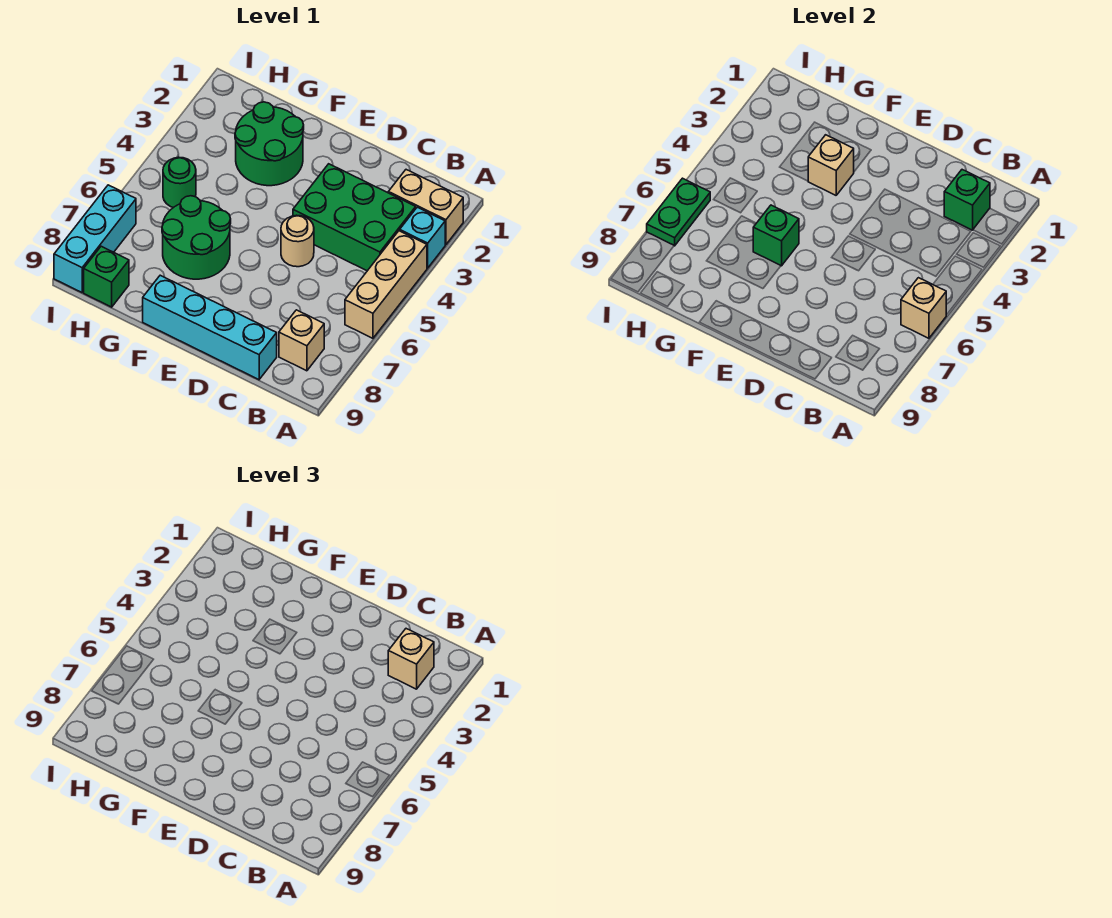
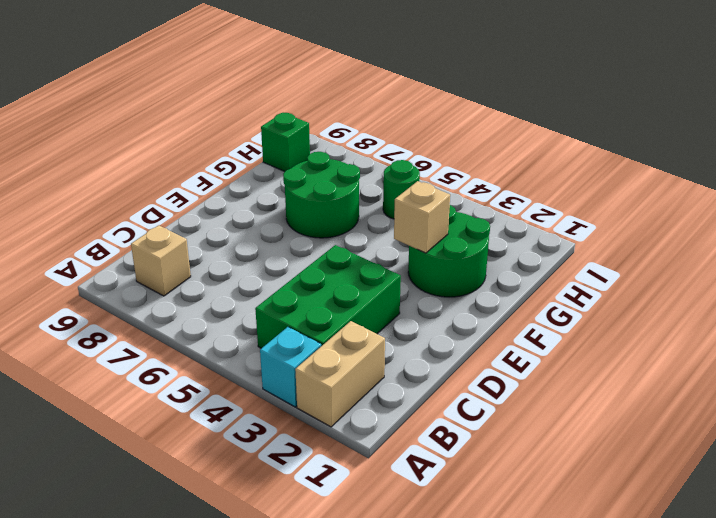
none -> tan brick A4:A6 level 1
none -> cyan brick C9:F9 level 1
none -> tan round brick D5 level 1

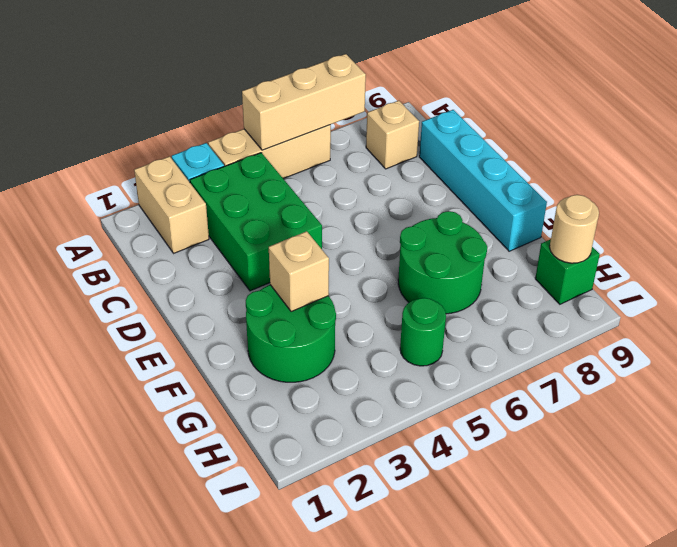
tan brick A5:A7 level 2 -> tan brick A6 level 2
tan round brick H9 level 2 -> tan round brick D5 level 1
none -> cyan brick I7:I9 level 1
none -> green brick B2 level 2
none -> green brick F6 level 2

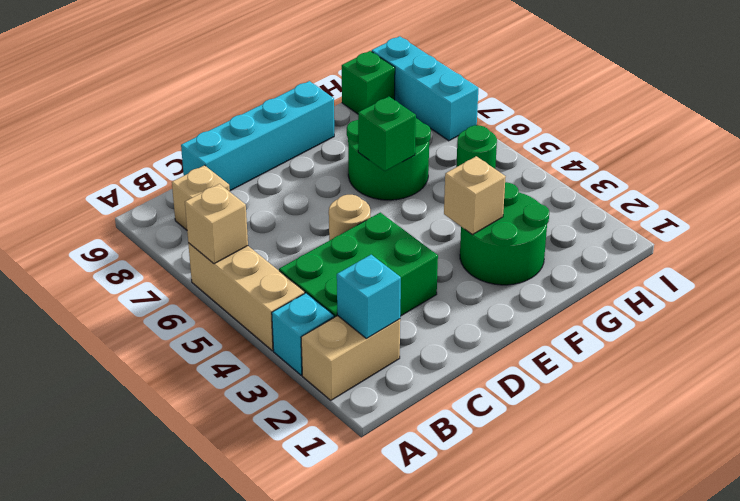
cyan brick B2 level 2 -> green brick B2 level 2
none -> green plate I6:I7 level 2
none -> tan brick B2 level 3

